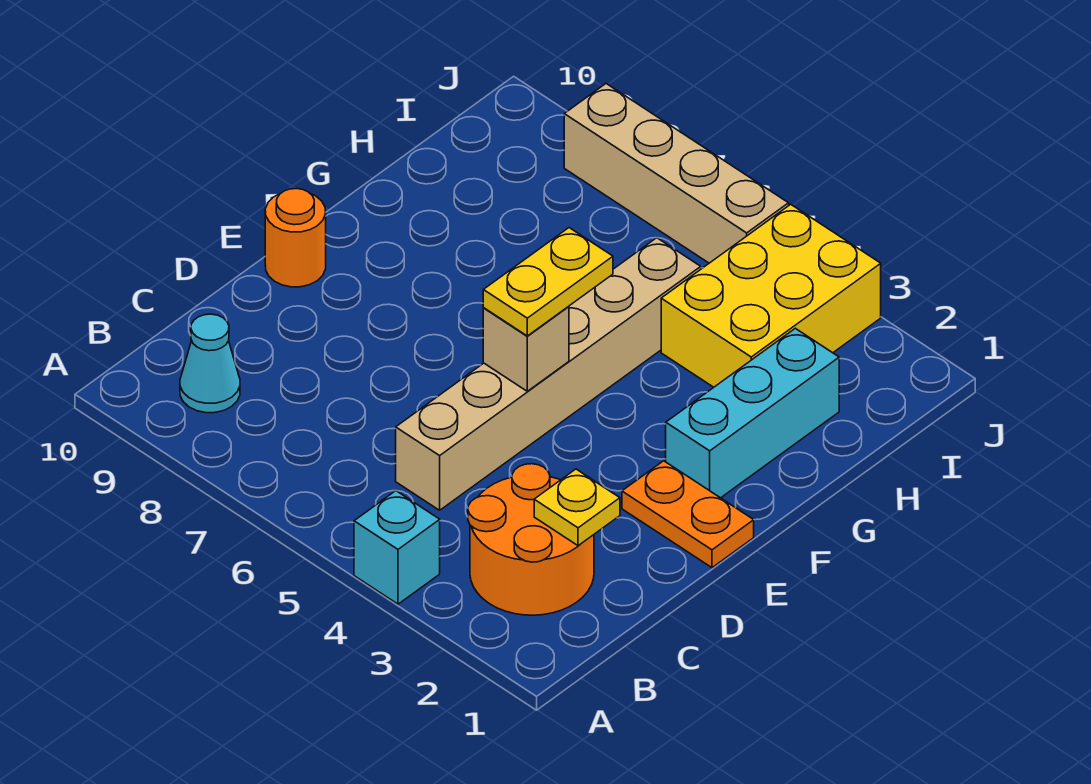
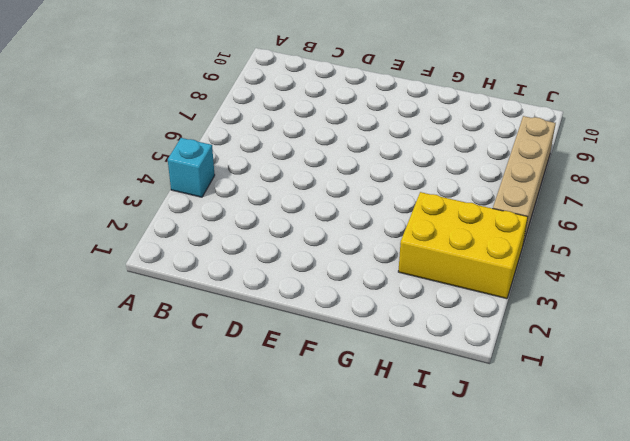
none -> orange round brick B2:C3 level 1
none -> cyan cone B9 level 1
none -> tan brick C5:H5 level 1

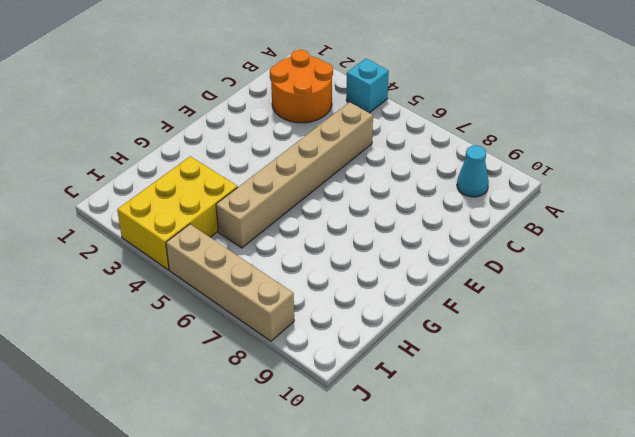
none -> orange plate E1:E2 level 1
none -> orange round brick E10 level 1
none -> cyan brick F2:H2 level 1

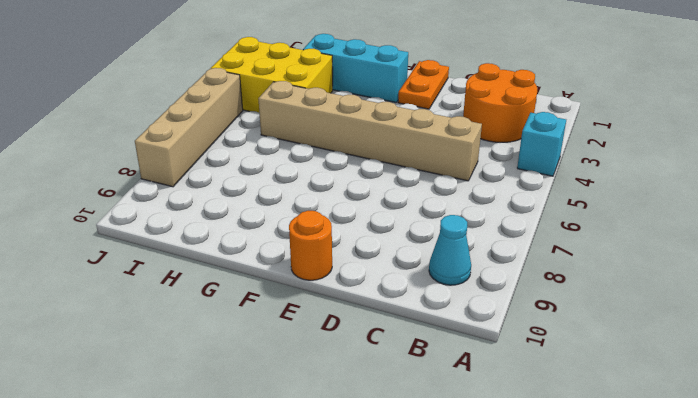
none -> yellow plate C2 level 2
none -> tan brick E5 level 2
none -> yellow plate E5:F5 level 3

